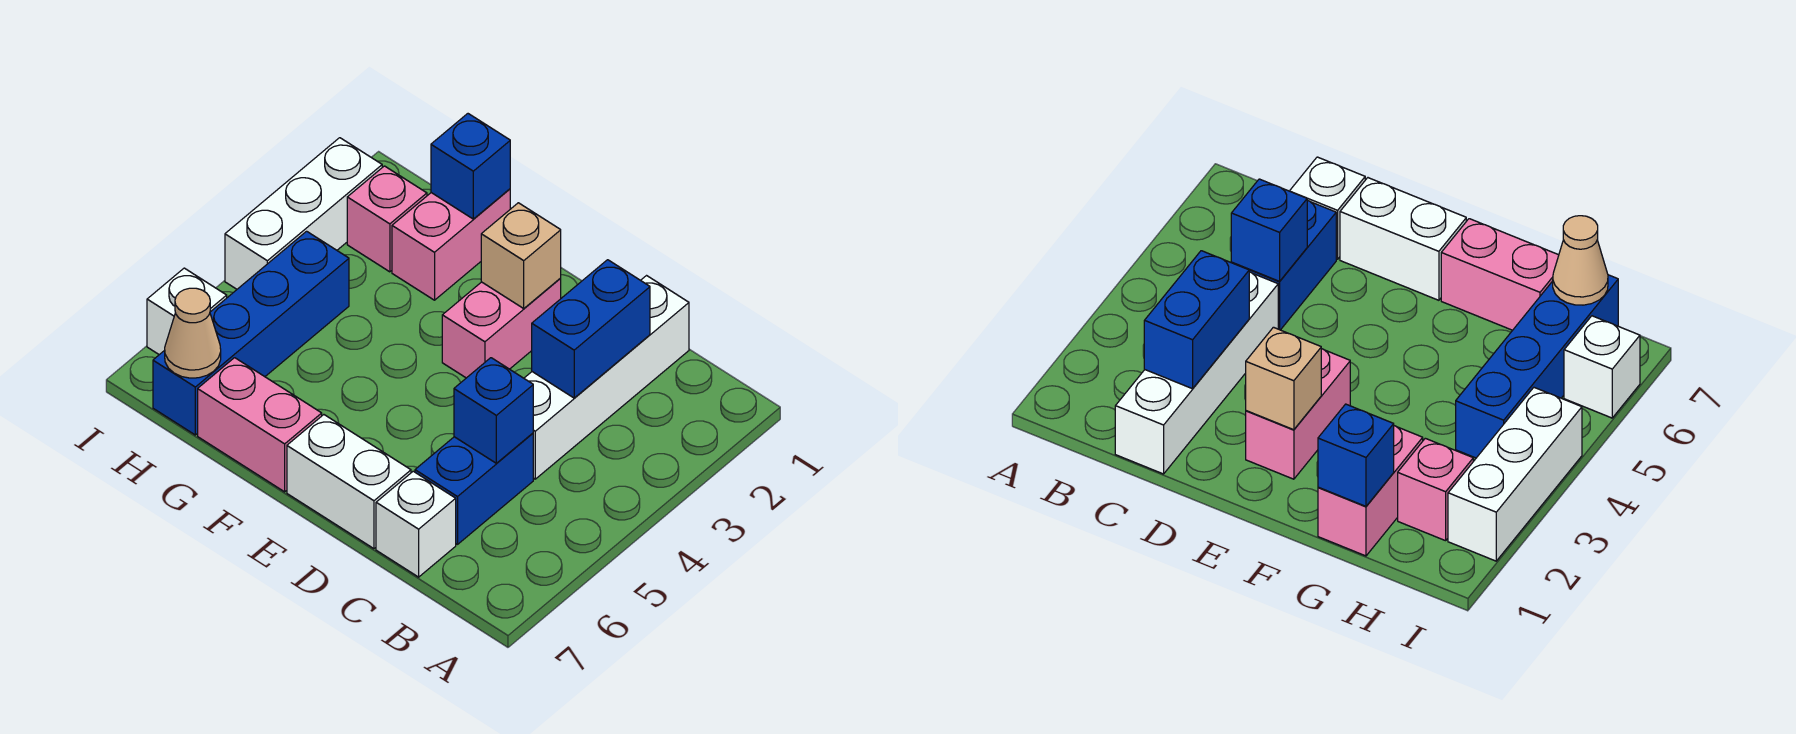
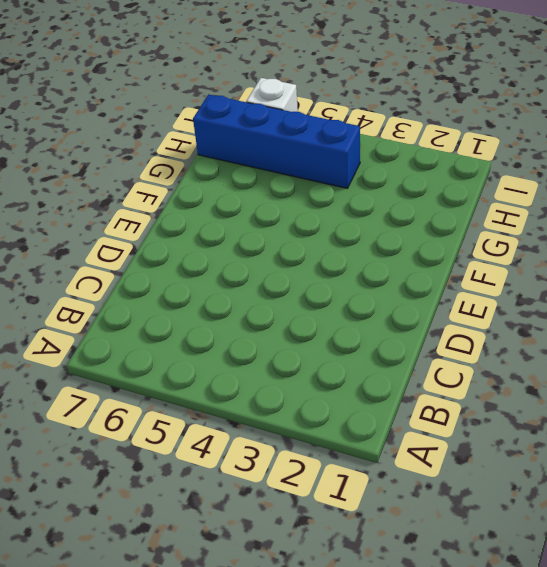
none -> white brick C1:C4 level 1
none -> blue brick C5:C6 level 1
none -> white brick C7 level 1

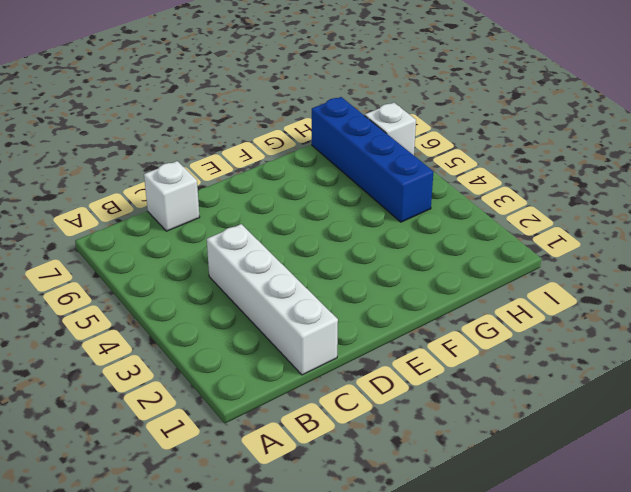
none -> blue brick C5:C6 level 1
none -> white brick D7:E7 level 1
none -> pink brick E2:E3 level 1

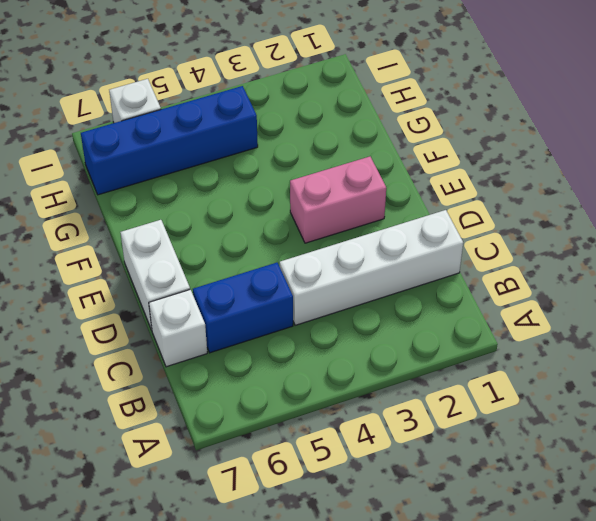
none -> pink brick F7:G7 level 1
none -> pink brick G1:G2 level 1
none -> pink brick H2 level 1

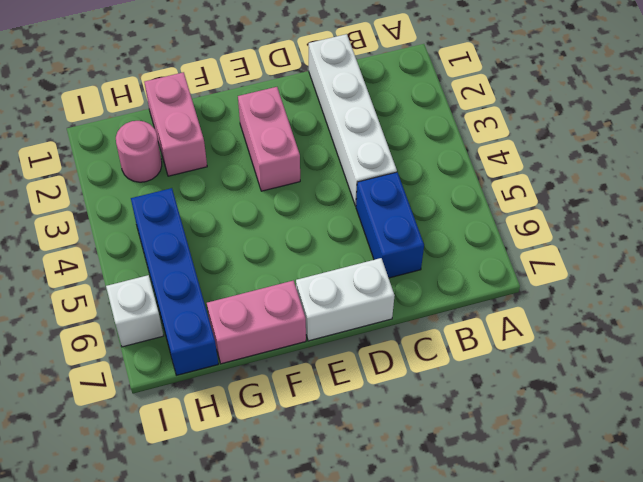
pink round brick H2 level 1 -> pink brick H2 level 1
none -> white brick C7 level 1
none -> white brick I2:I4 level 1
none -> blue brick C2:C3 level 2

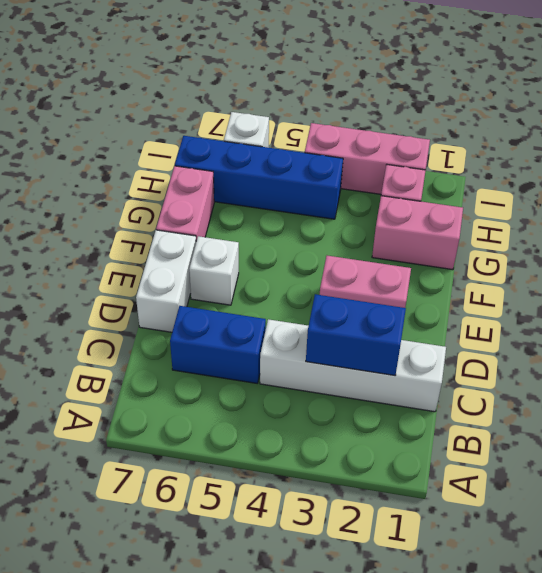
white brick E6 level 1 -> white brick C7 level 1
pink brick I2:I4 level 1 -> white brick I2:I4 level 1
none -> blue brick C5 level 2
none -> tan brick E2 level 2
none -> blue brick G1 level 2

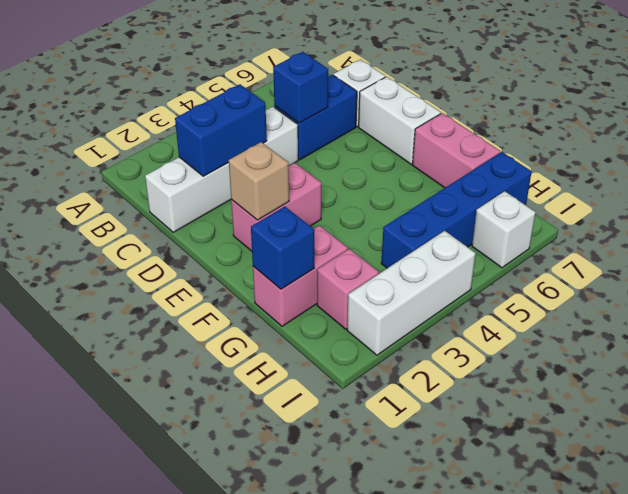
none -> tan cone H7 level 2

